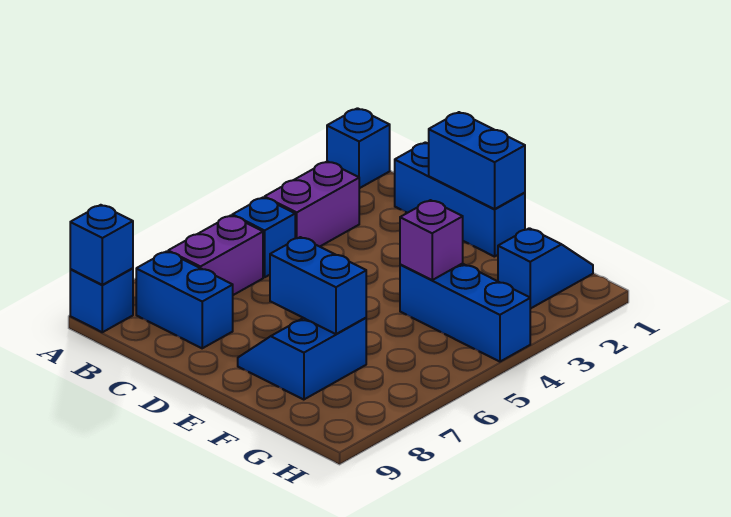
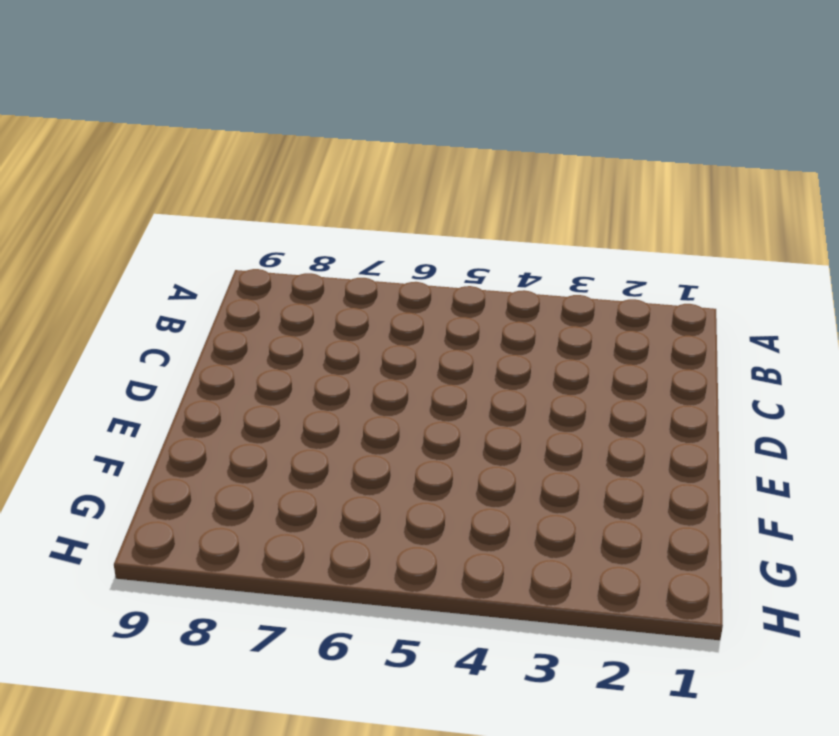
none -> blue brick A1 level 1
none -> blue brick A9 level 1
none -> purple brick B3:B4 level 1

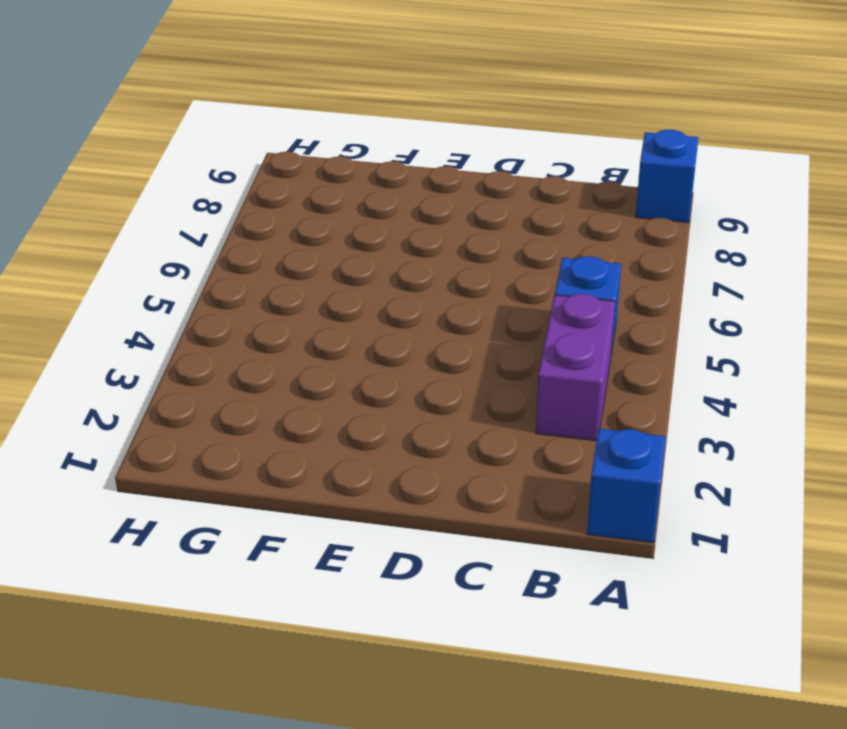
none -> purple brick B6:B7 level 1
none -> blue brick B8:C8 level 1
none -> blue brick C1:E1 level 1

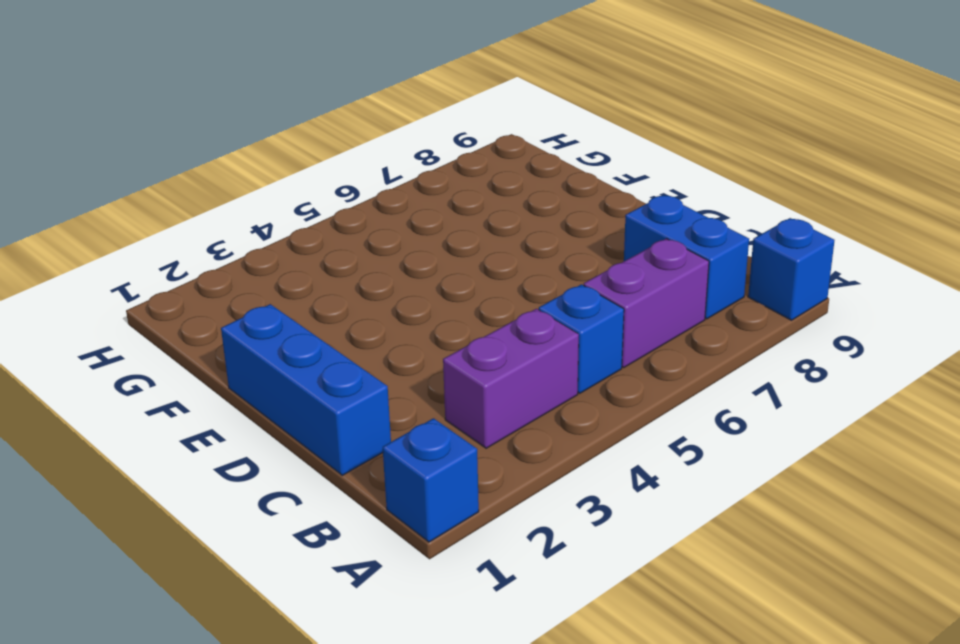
none -> blue slope E7:F8 level 1 top F
none -> blue brick F4:H4 level 1
none -> blue slope G1:G2 level 1 top 2

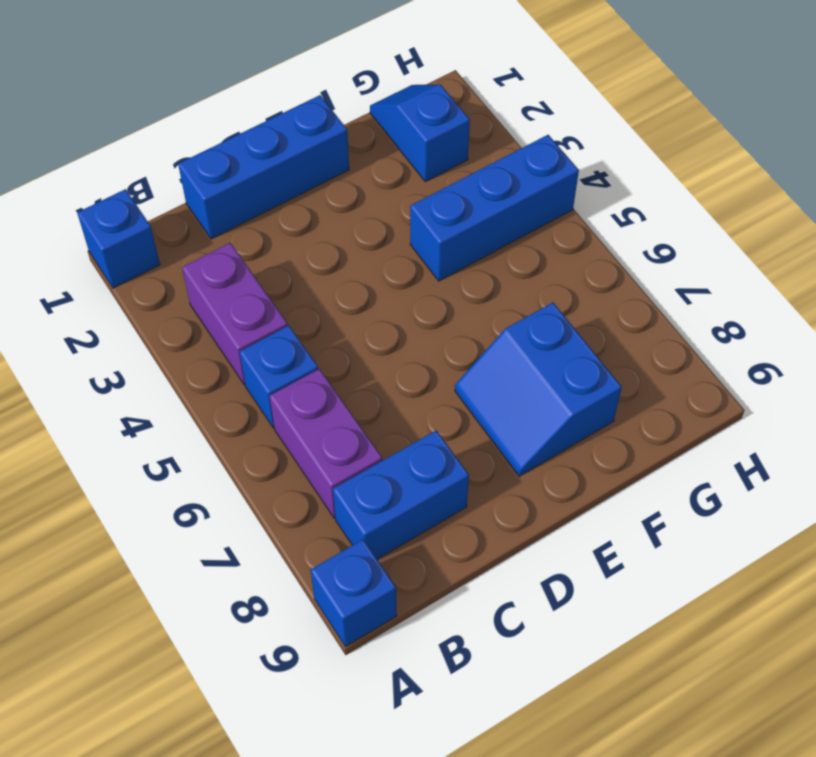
none -> blue brick A9 level 2
none -> blue brick D1:E1 level 2
none -> blue brick E7:F7 level 2

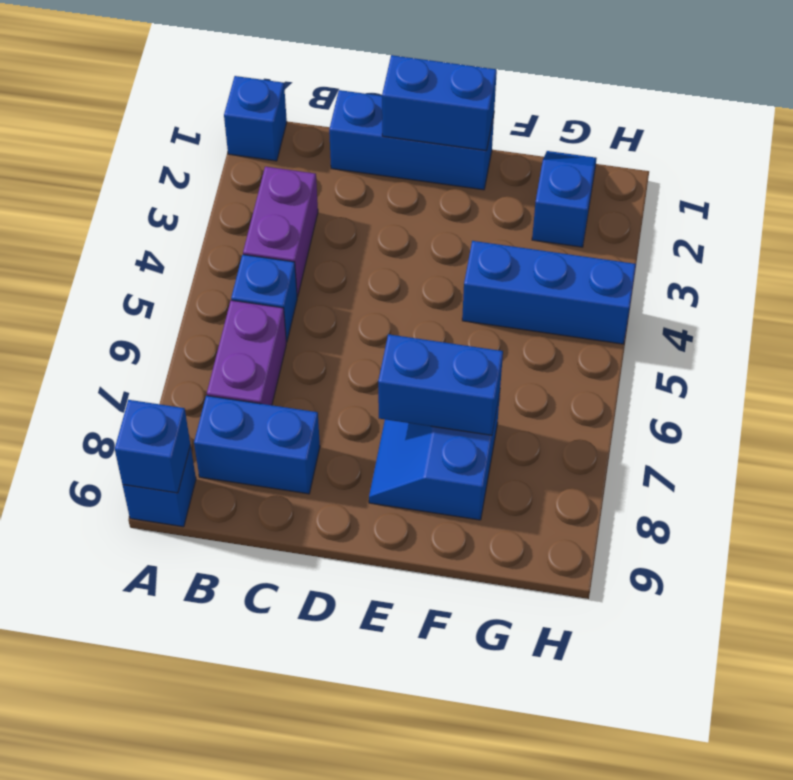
none -> purple brick F4 level 2

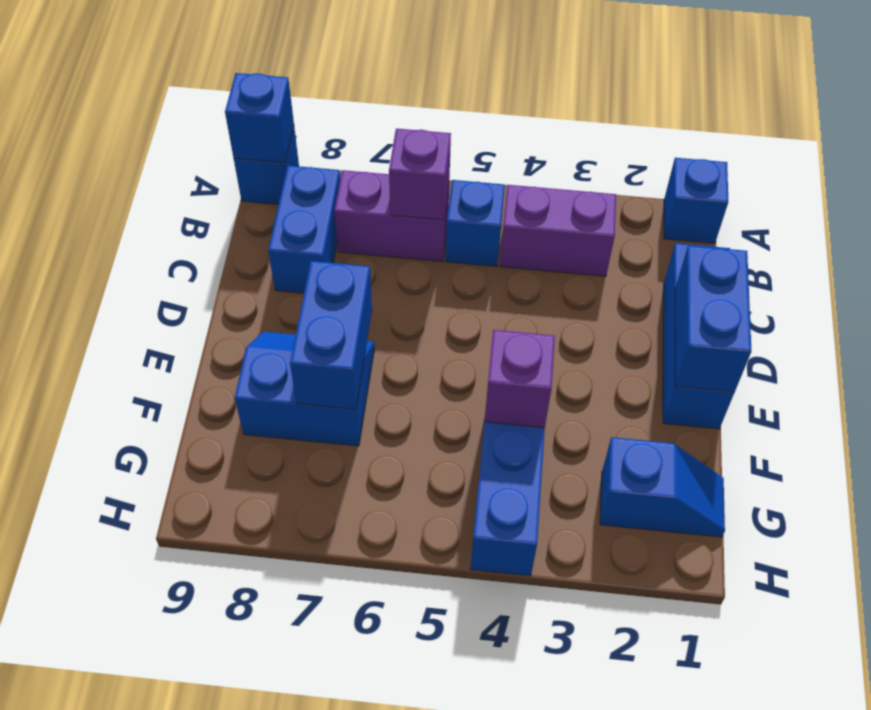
purple brick B6 level 2 -> none

